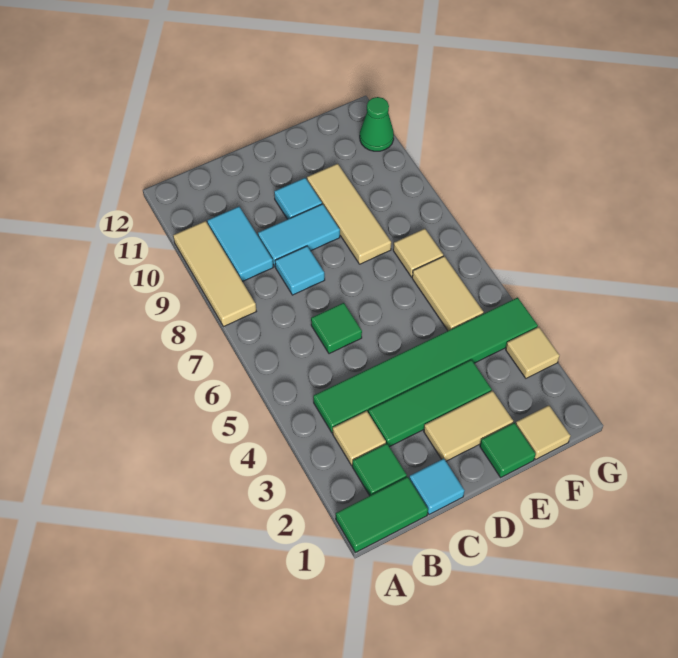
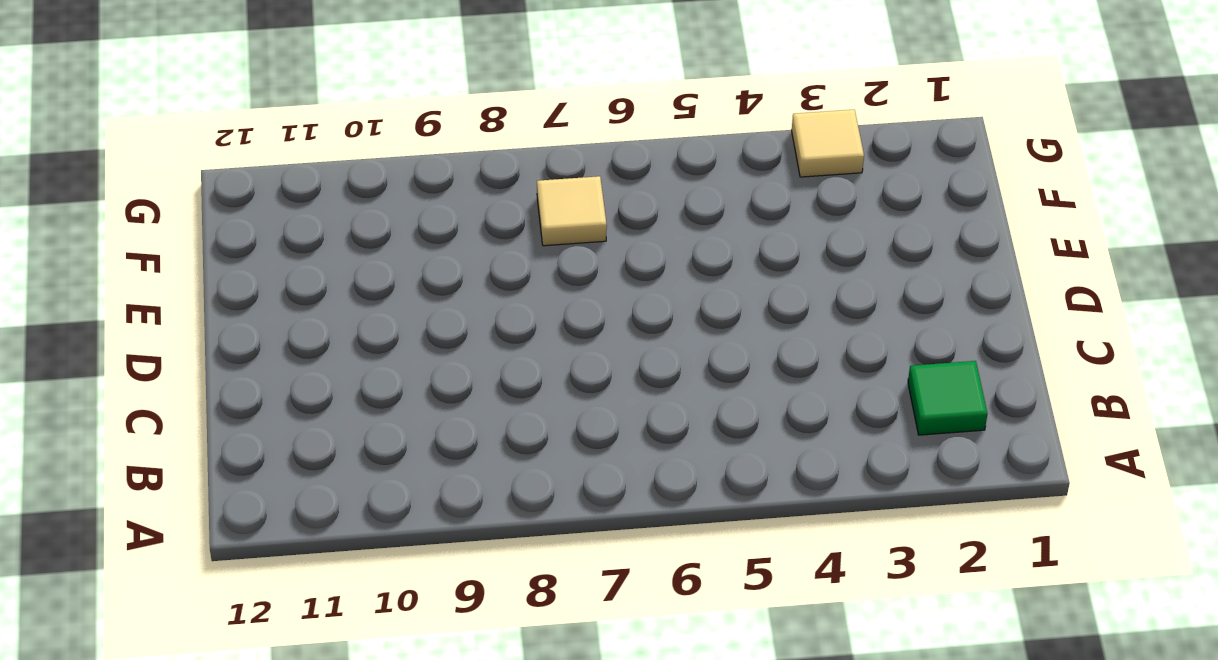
none -> green tile A1:B1 level 1
none -> tan tile A8:A10 level 1
none -> tan tile B3 level 1

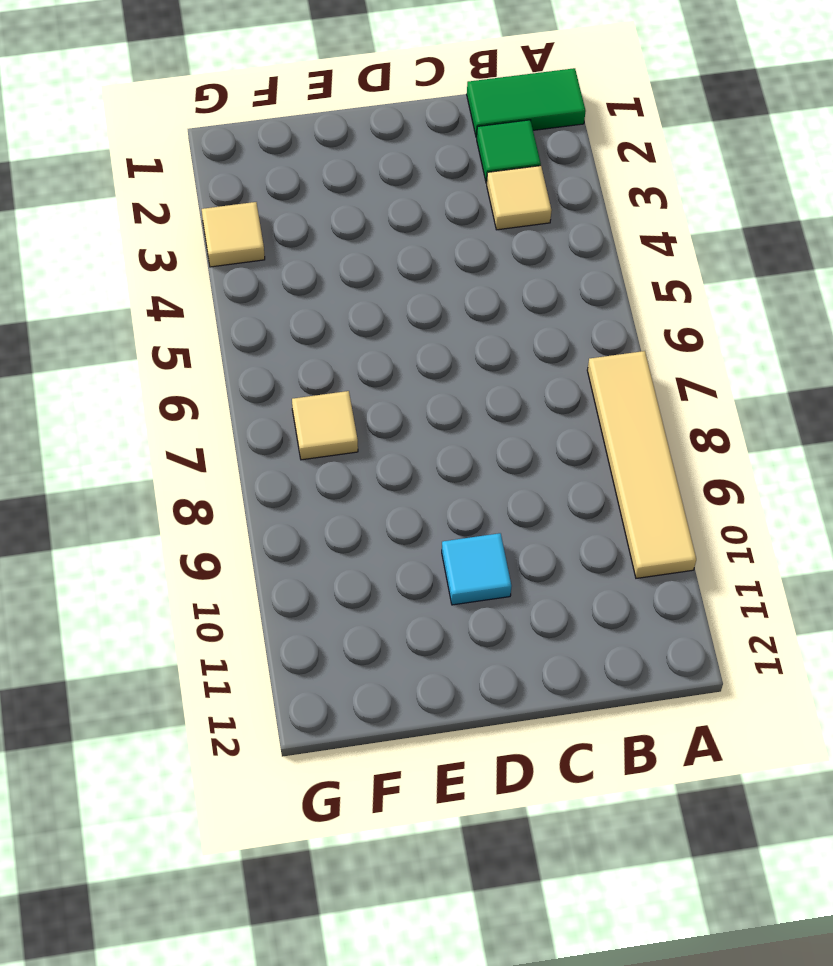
tan tile A7:A10 level 1 -> tan tile A8:A10 level 1
none -> green tile B4:G4 level 1
none -> cyan tile B9:B10 level 1
none -> cyan tile C1 level 1

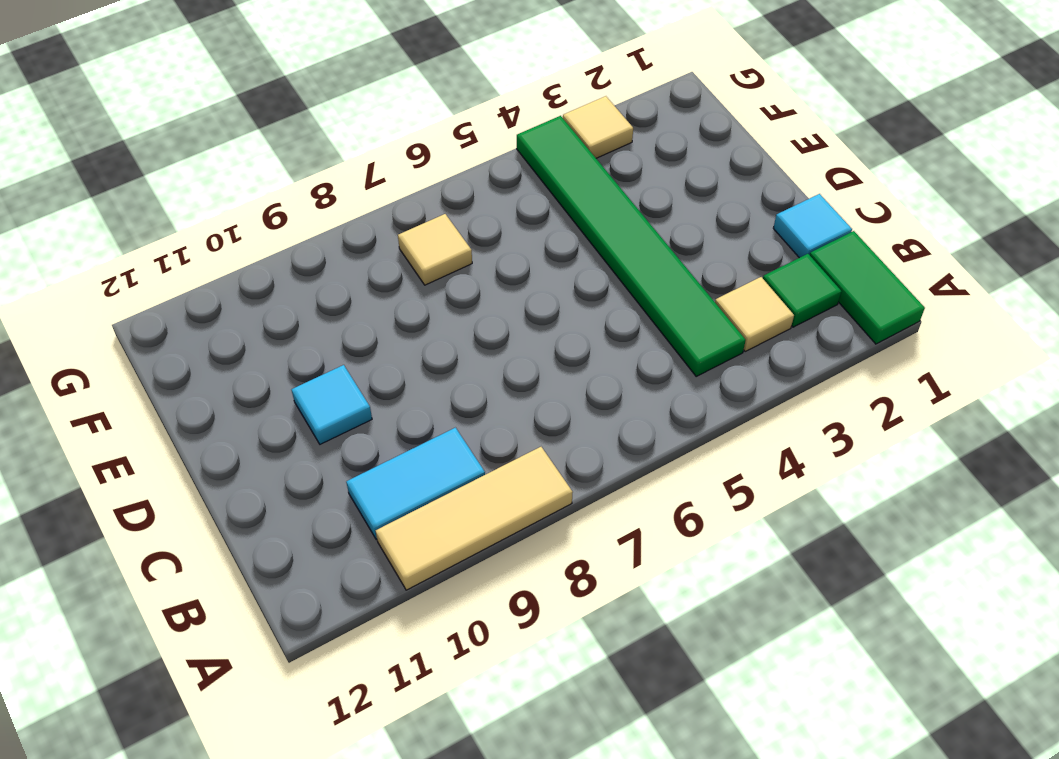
none -> green tile C3:E3 level 1
none -> green tile C6 level 1
none -> cyan tile C8 level 1

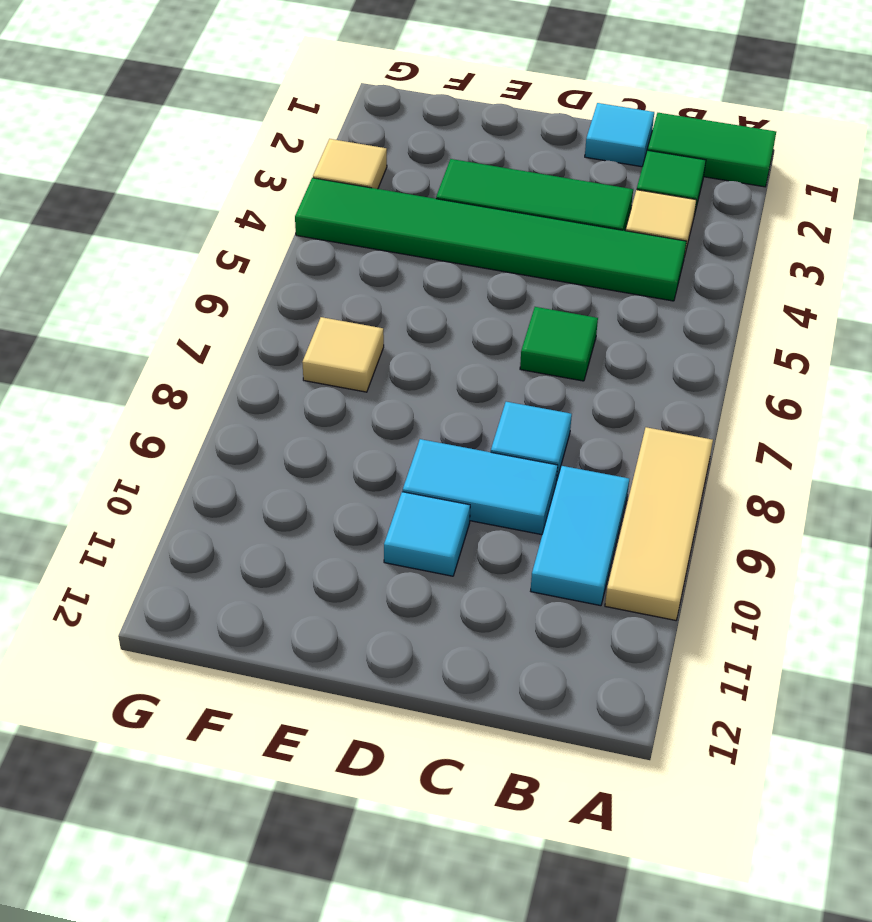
none -> tan tile D2:E2 level 1
none -> green tile E1 level 1
none -> tan tile E8:E10 level 1

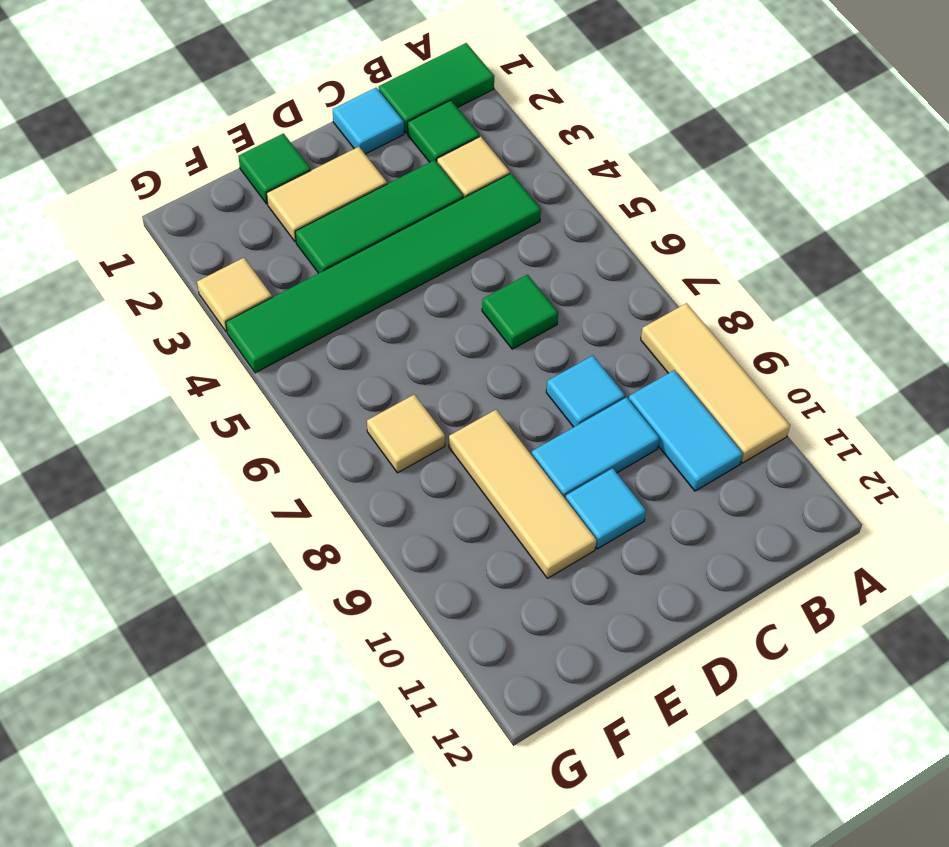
none -> tan tile F1 level 1
none -> tan tile F5:F6 level 1
none -> green cone G11 level 1

